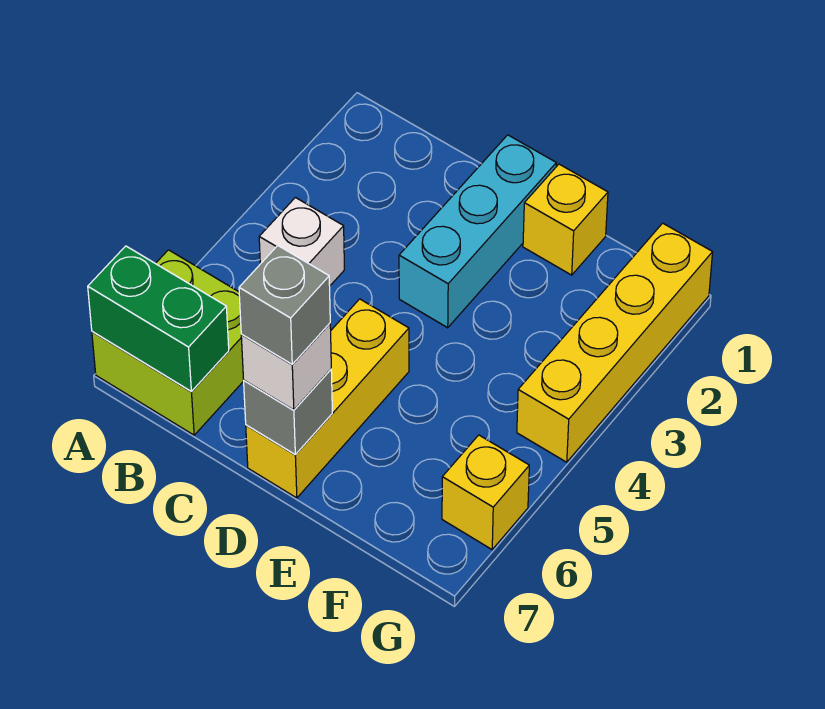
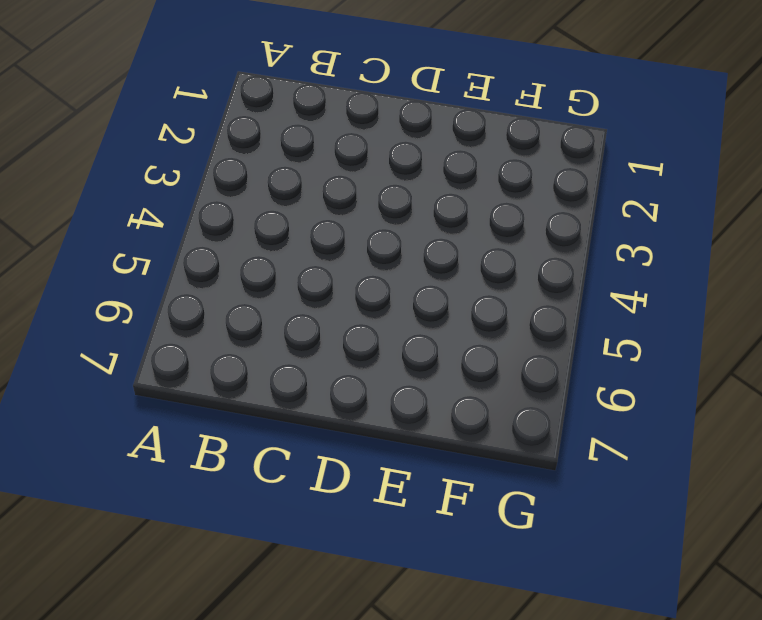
none -> lime brick A6:B7 level 1
none -> white brick B4 level 1

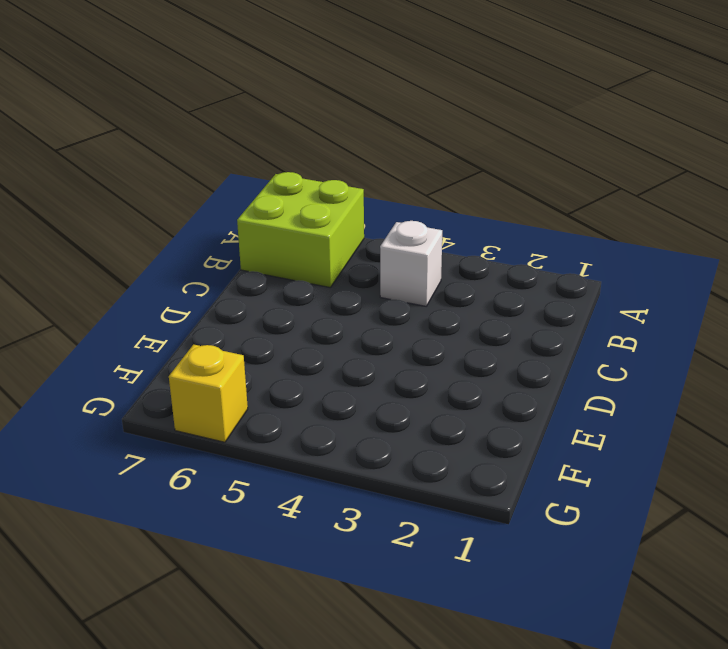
none -> cyan brick D1:D3 level 1
none -> yellow brick D5:D7 level 1

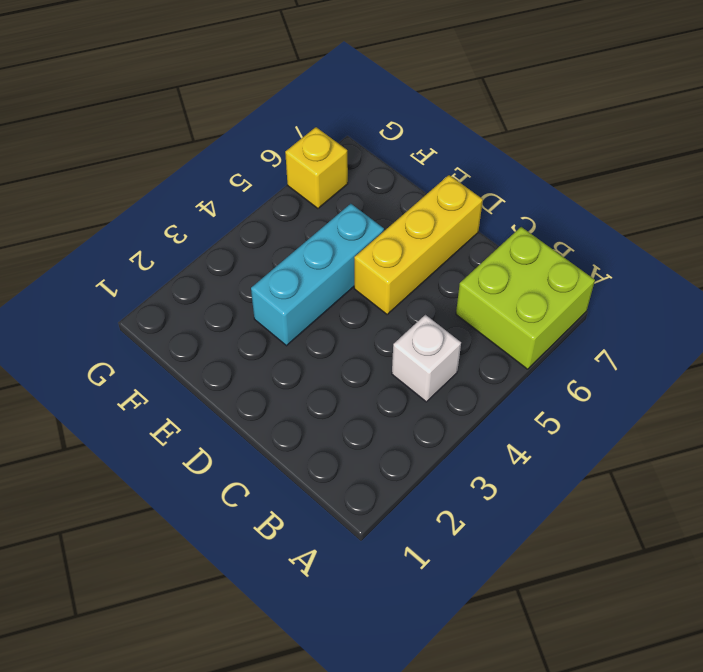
cyan brick E3:E5 level 1 -> cyan brick D1:D3 level 1
none -> yellow brick E1 level 1
none -> yellow brick G1:G4 level 1

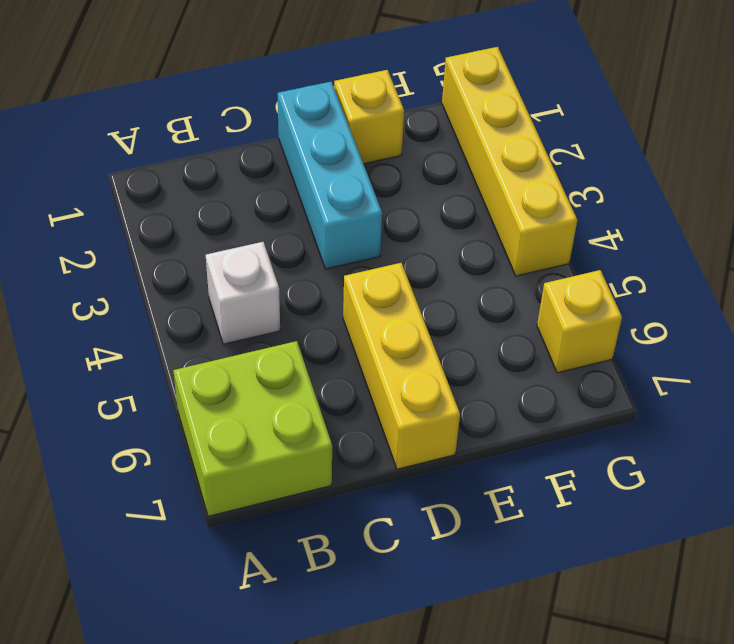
none -> green brick A7:B7 level 2
none -> grey brick D7 level 2

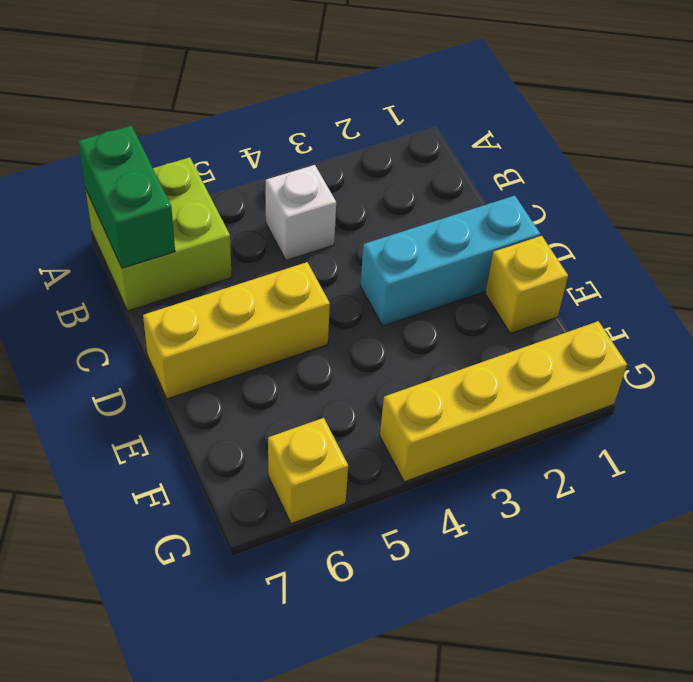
none -> grey brick D7 level 2
none -> white brick D7 level 3

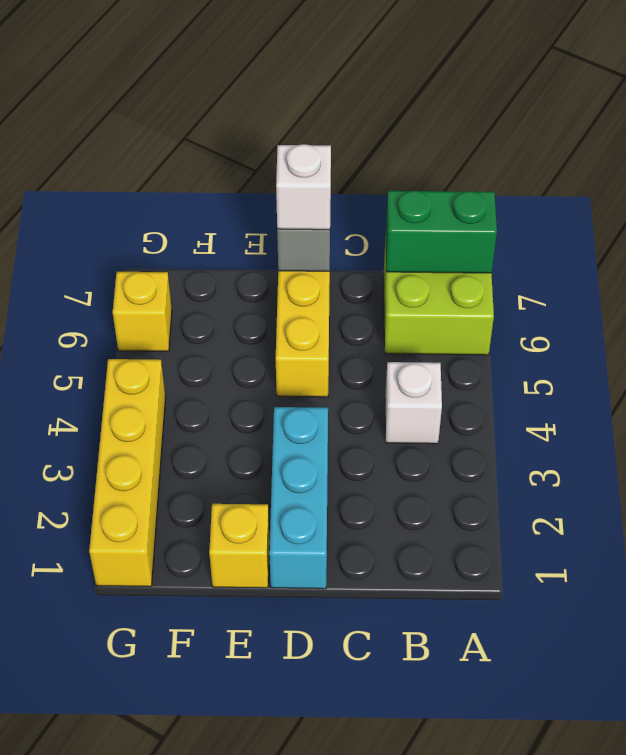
none -> grey brick D7 level 4

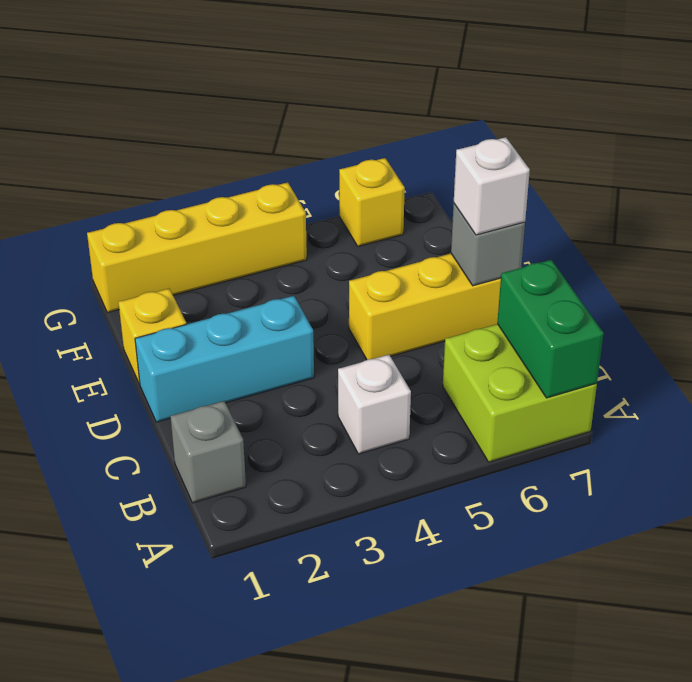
grey brick B1 level 1 -> grey brick D7 level 4

